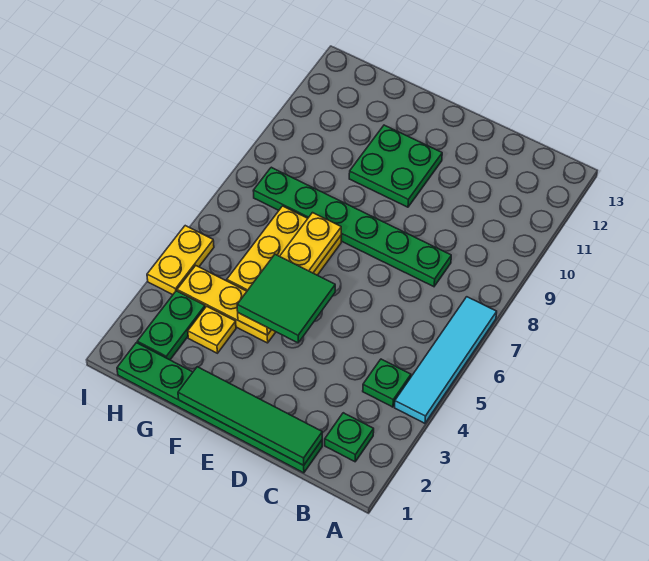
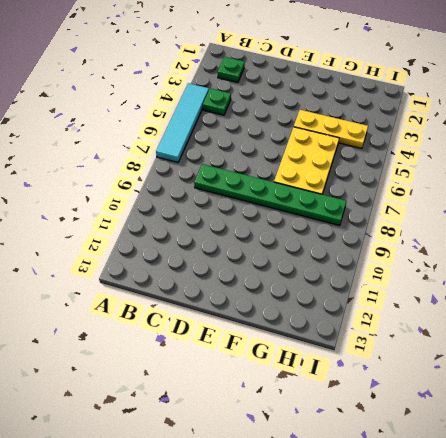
none -> green plate C1:H1 level 1
none -> green plate E10:F11 level 1
none -> yellow plate G3 level 1

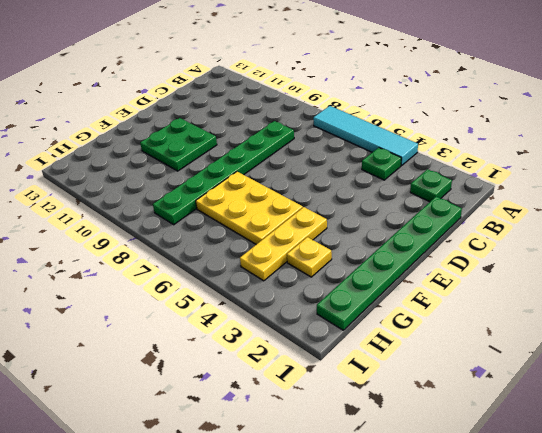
none -> green plate H2:H3 level 1
none -> yellow plate I4:I5 level 1
none -> green tile C1:F1 level 2

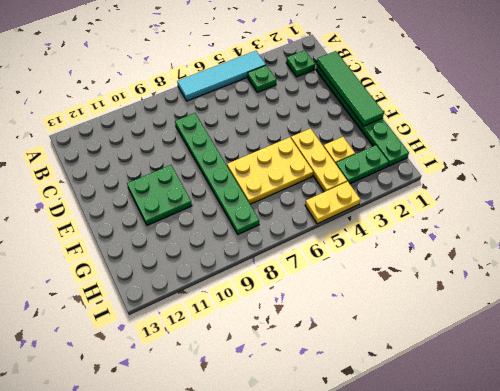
none -> yellow plate F4:F7 level 2
none -> green tile E4:F5 level 3

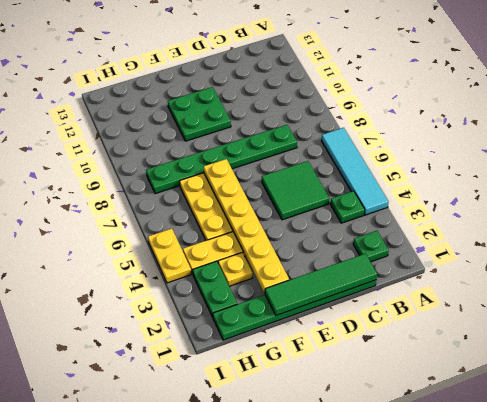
green tile C5:D6 level 1 -> green tile E4:F5 level 3
yellow plate F2:F7 level 2 -> yellow plate F4:F7 level 2

